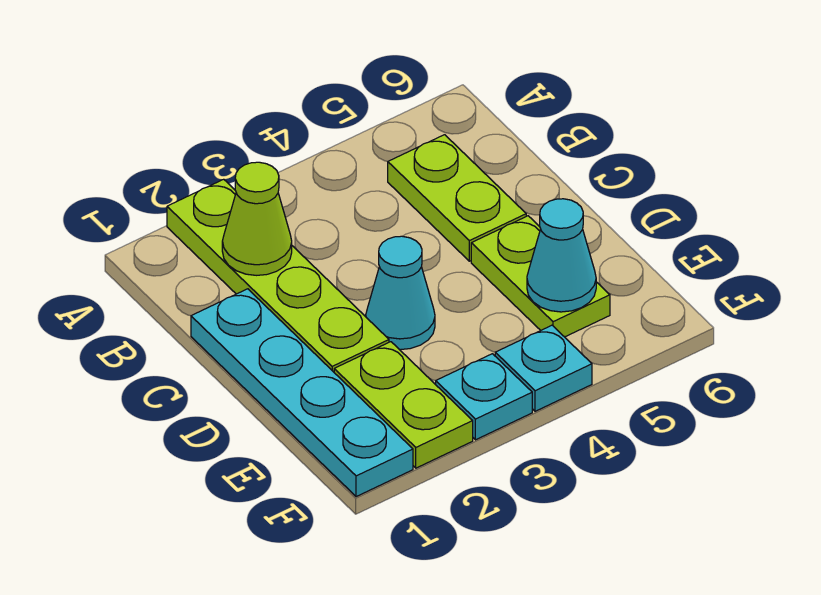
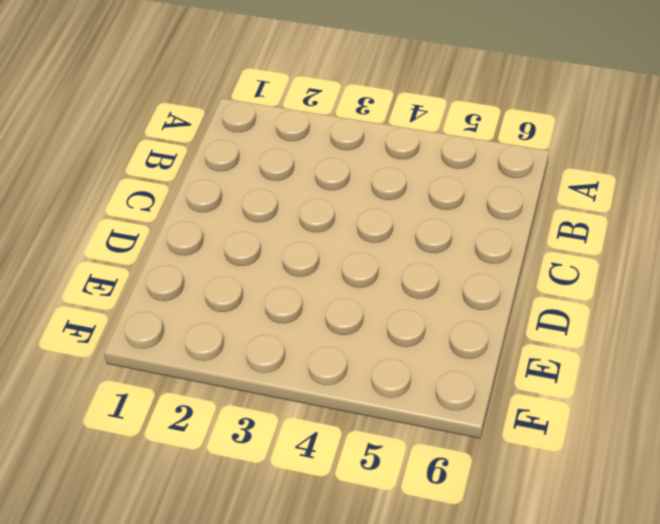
none -> lime plate A2:D2 level 1
none -> lime plate B5:C5 level 1

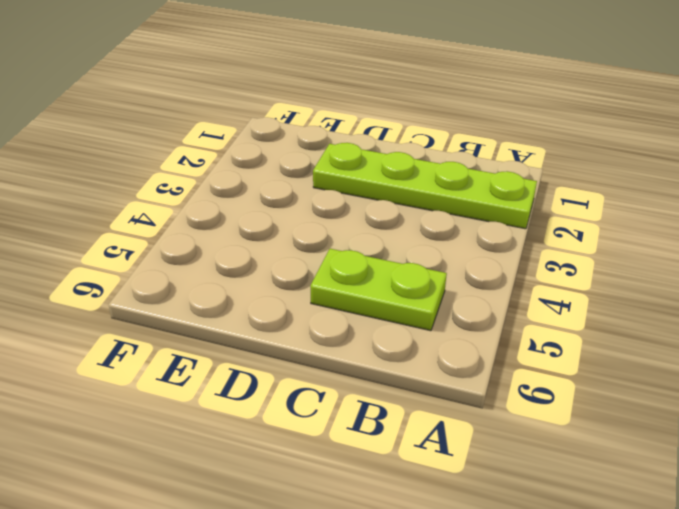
none -> cyan plate C1:F1 level 1
none -> cyan cone D3 level 1

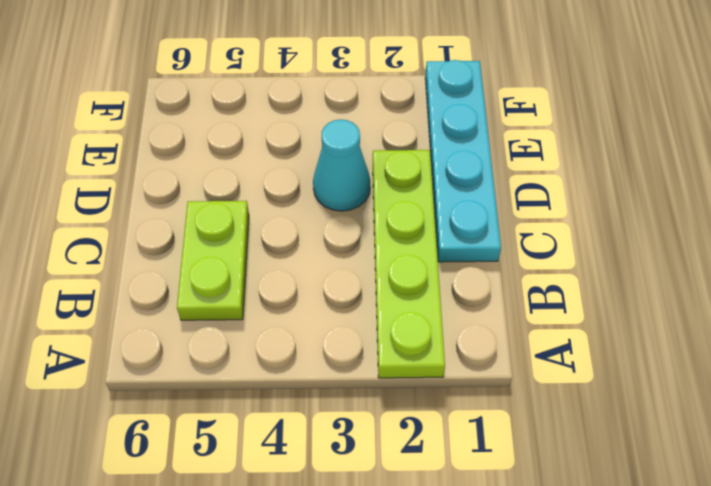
none -> lime plate D5:E5 level 1
none -> lime plate E2:F2 level 1

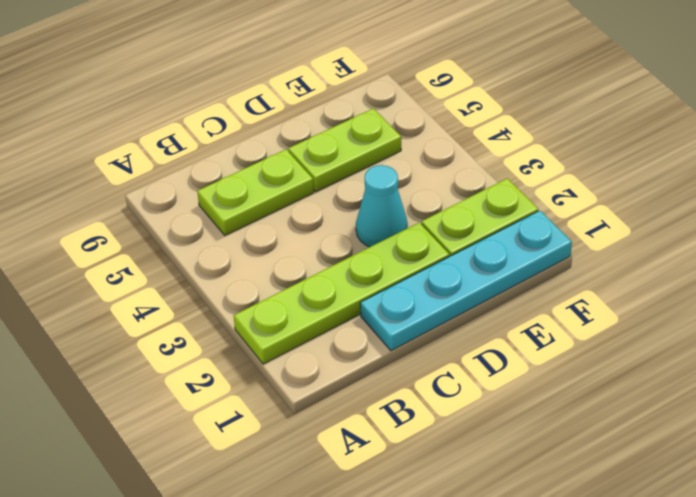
none -> cyan plate F3 level 1
none -> cyan plate F4 level 1

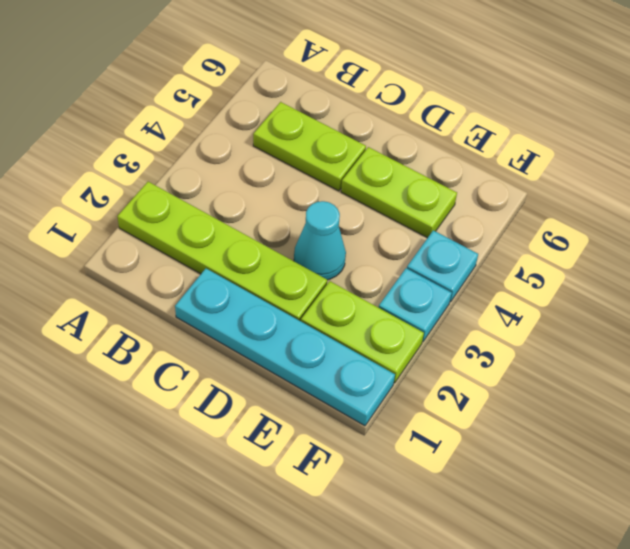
none -> lime cone B2 level 2
none -> cyan cone E5 level 2

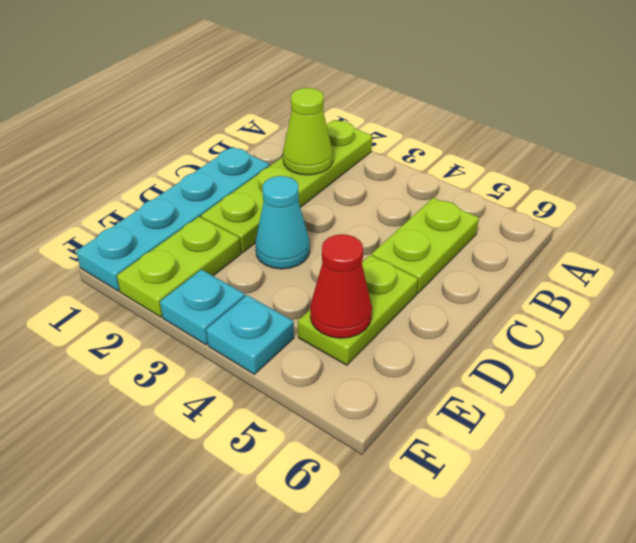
red cone E5 level 2 -> cyan cone E5 level 2

